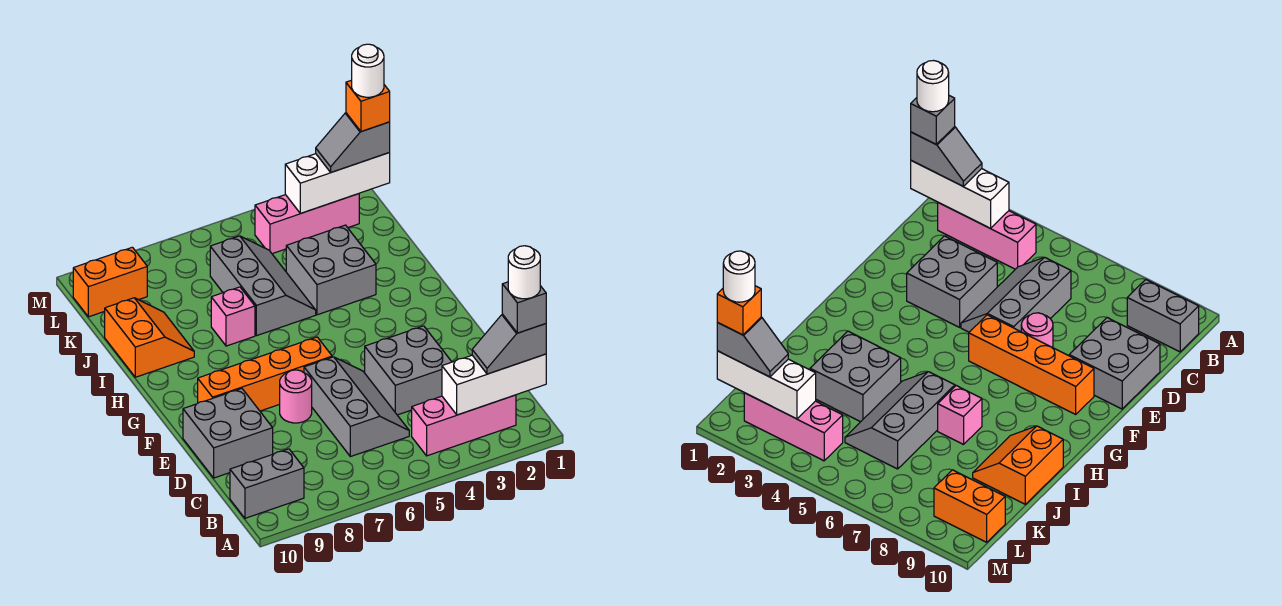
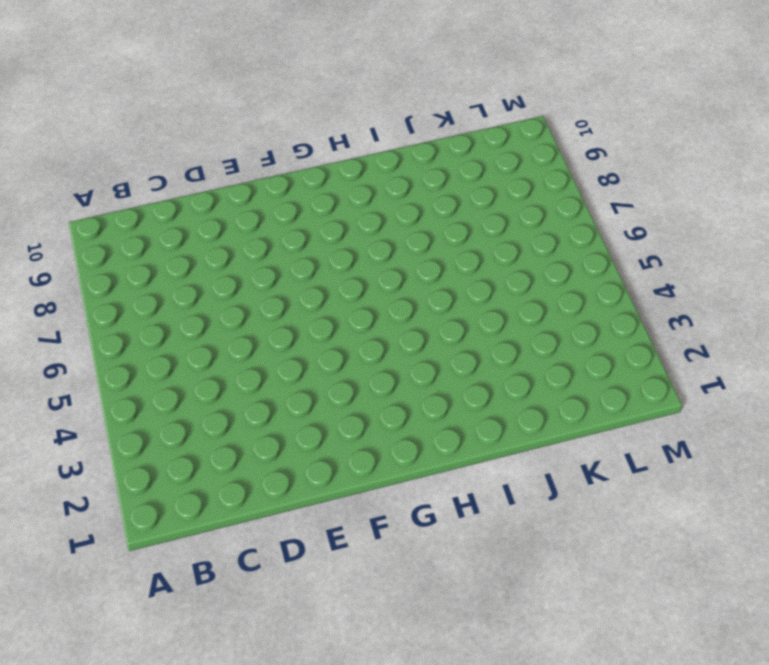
none -> pink brick B2:B4 level 1
none -> grey brick B9:B10 level 1
none -> grey slope C5:E6 level 1 top 6

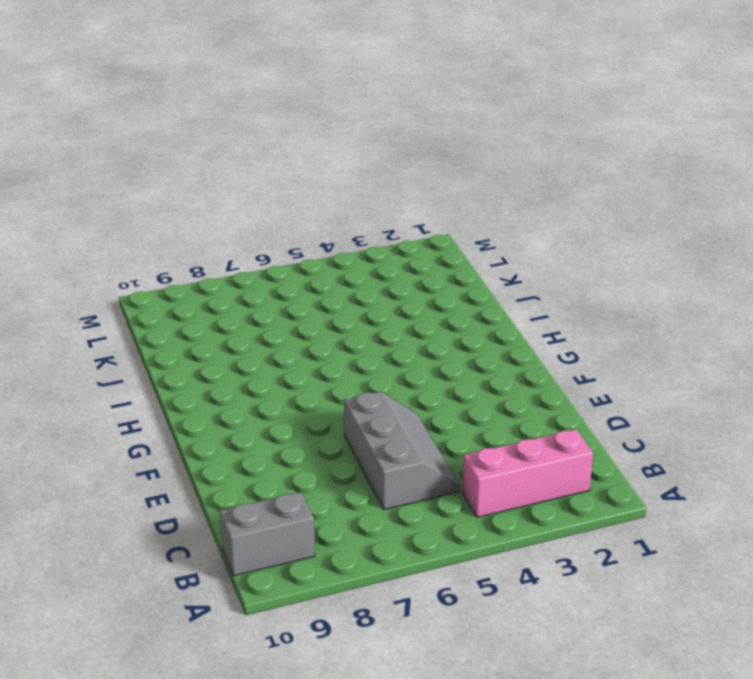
none -> grey brick D3:E4 level 1
none -> grey brick D9:E10 level 1
none -> pink round brick E7 level 1

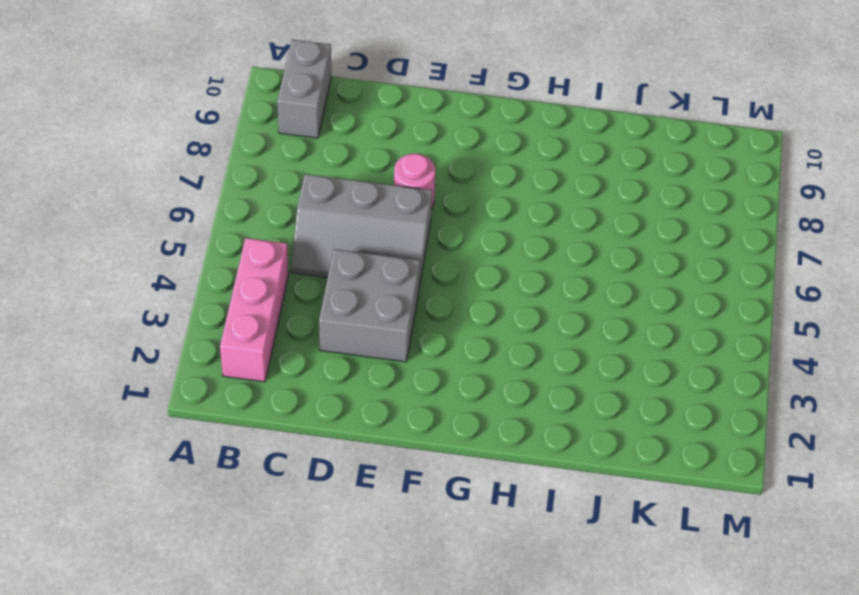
none -> grey brick D9:E10 level 1
none -> orange brick F6:F9 level 1
none -> grey brick I3:J4 level 1

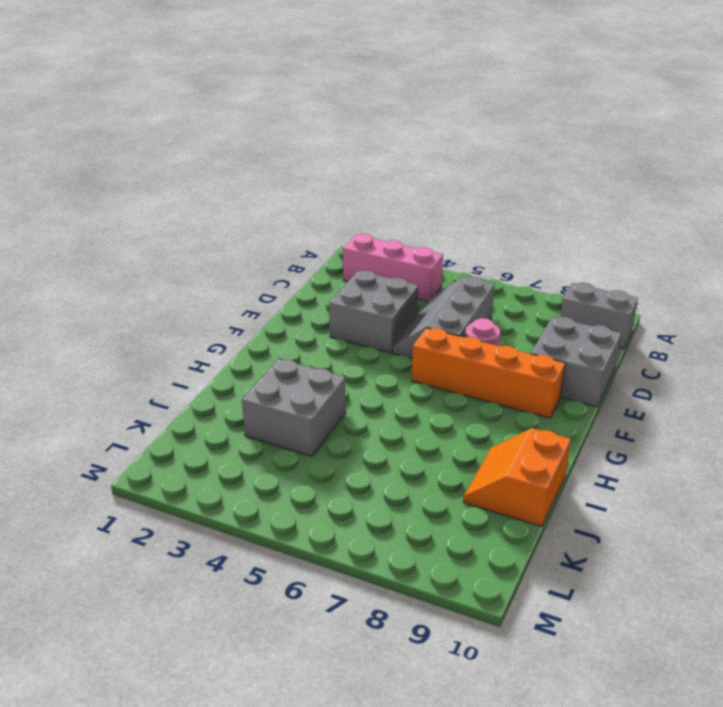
none -> grey slope I5:K6 level 1 top 6
none -> pink brick I7 level 1
none -> pink brick L2:L4 level 1

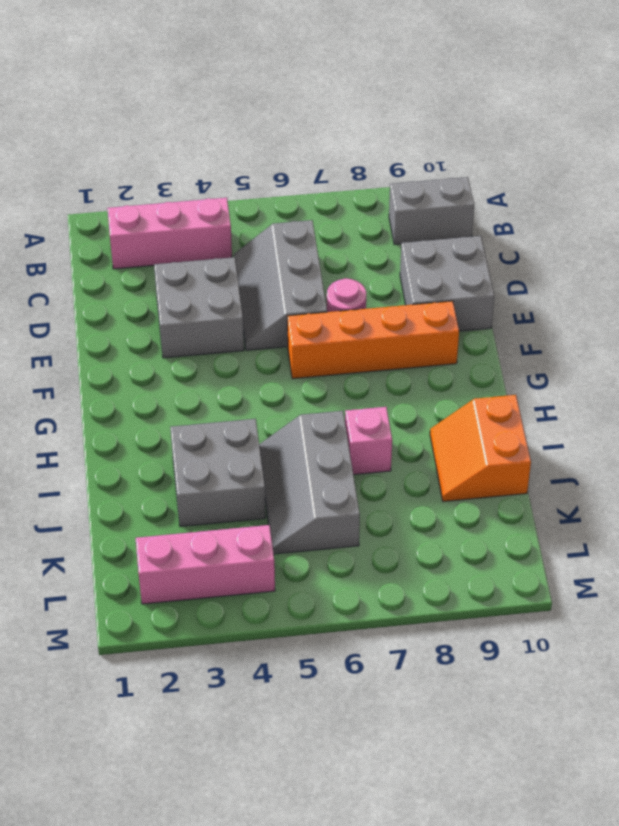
none -> orange brick L9:L10 level 1
none -> white brick B1:B3 level 2
none -> white brick L1:L3 level 2

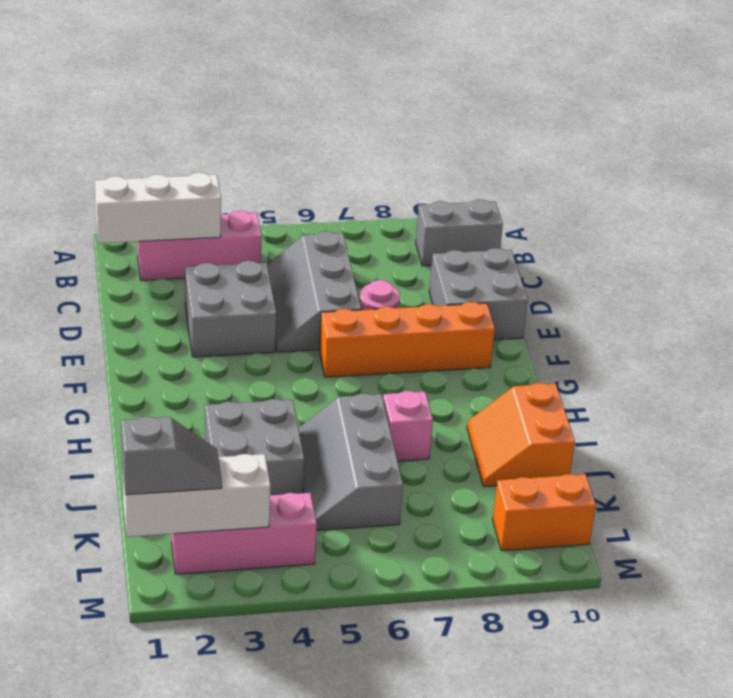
none -> grey slope B1:B2 level 3 top 1
none -> grey brick B1 level 4
none -> orange brick L1 level 4

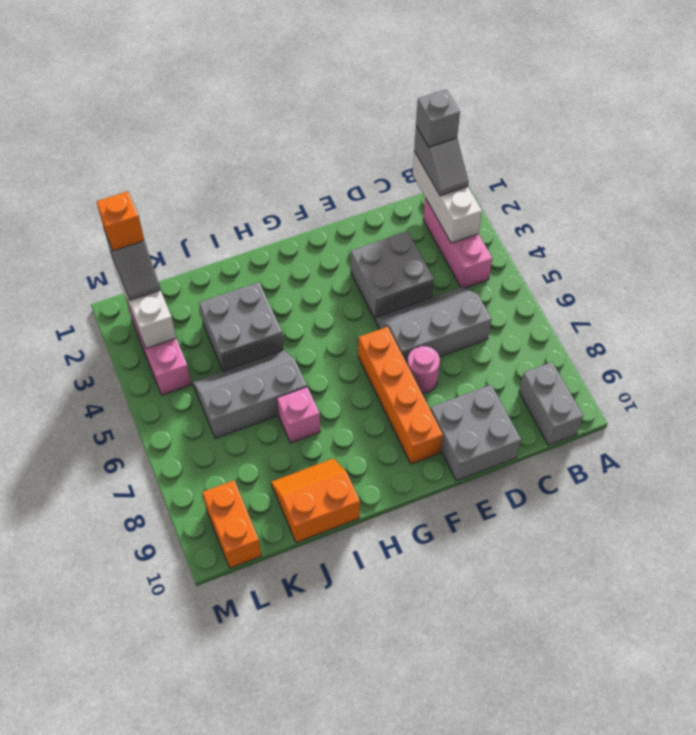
none -> white round brick B1 level 5
none -> white round brick L1 level 5

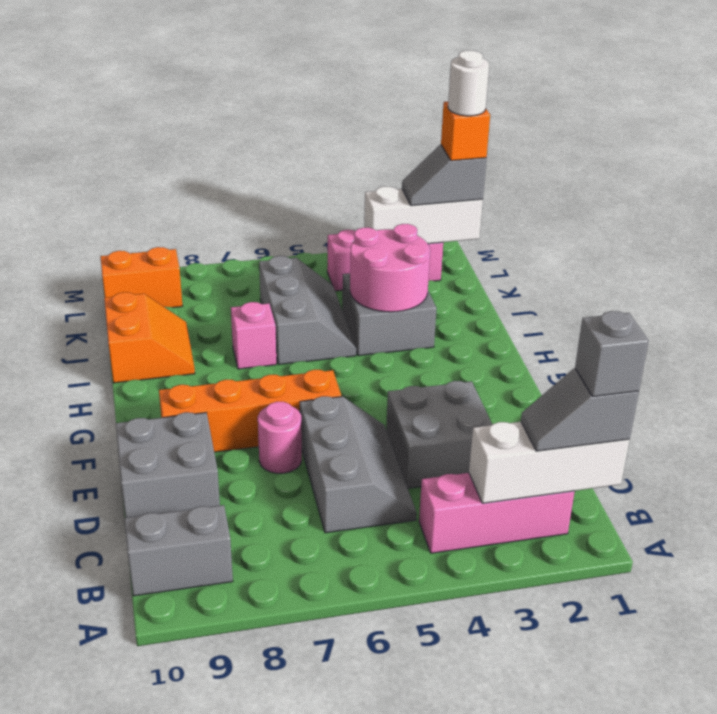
pink round brick I3:J4 level 2 -> none
none -> white round brick B1 level 5

